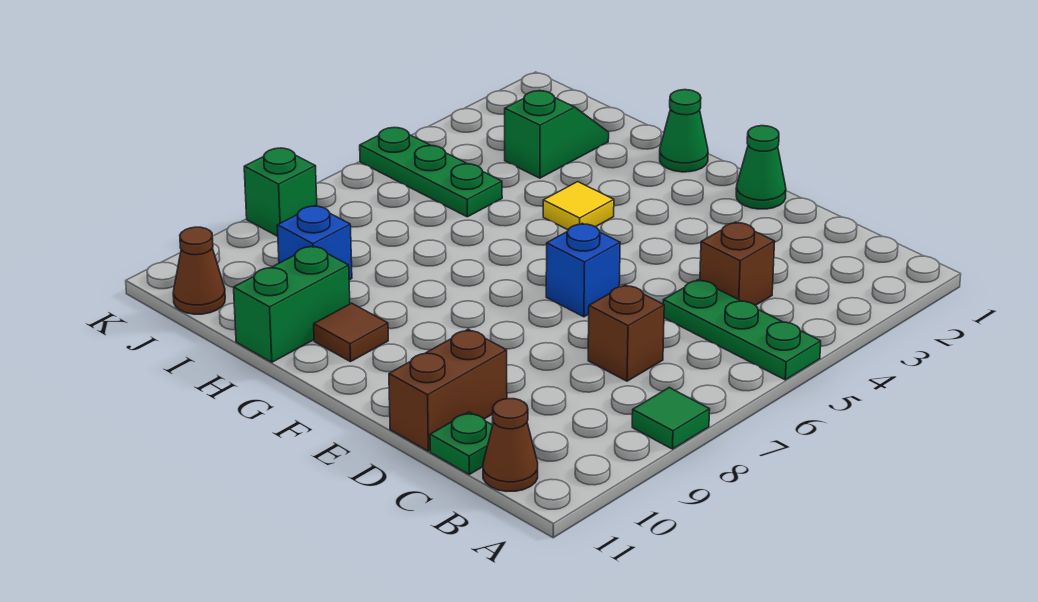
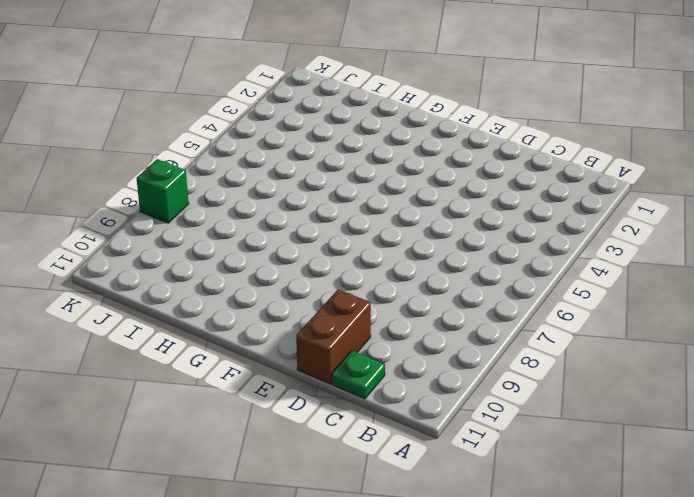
none -> green plate A5:C5 level 1
none -> green tile A8 level 1
none -> brown cone B11 level 1

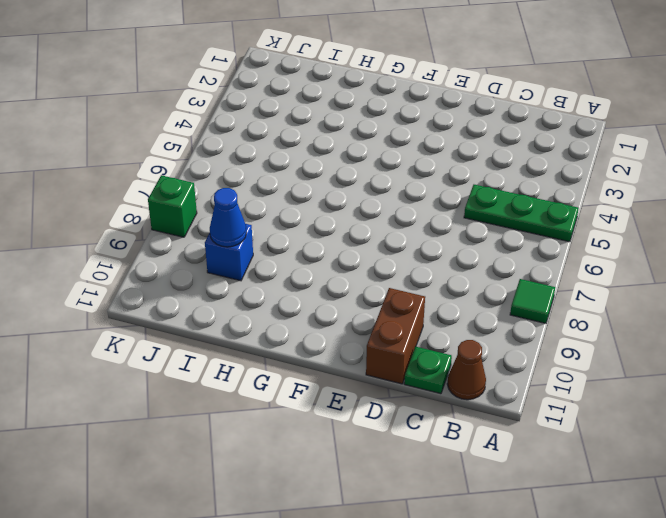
blue cone I9 level 2 -> none
none -> brown brick C4 level 1
none -> brown brick C7 level 1
none -> green cone E1 level 1

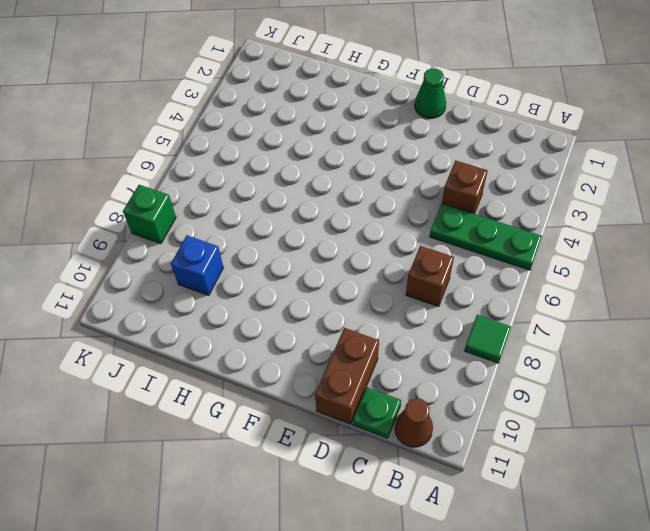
none -> blue brick E6 level 1
none -> green cone G1 level 1
none -> yellow tile G4 level 1

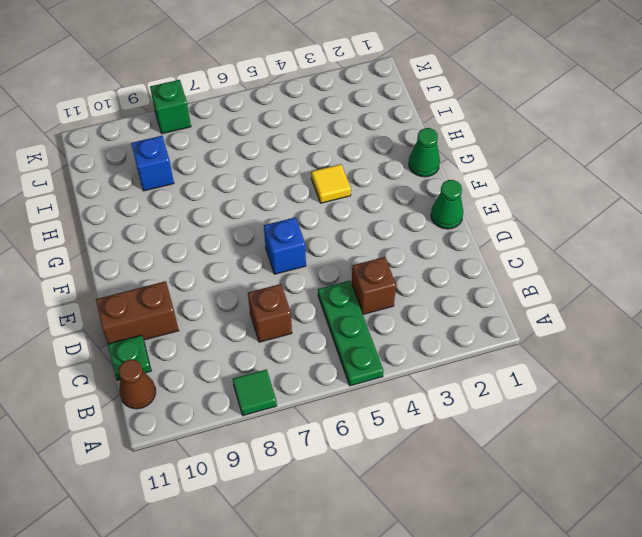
none -> brown tile G10 level 1
none -> green brick H10:H11 level 1
none -> green slope I2:I3 level 1 top 3

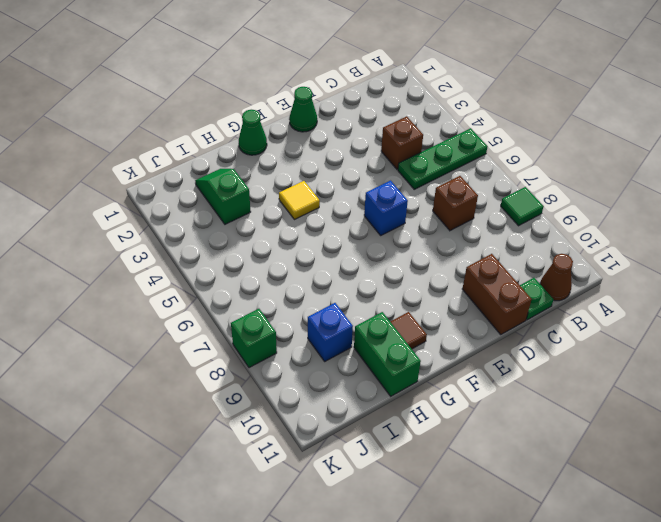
none -> green plate I5:K5 level 1
none -> brown cone J11 level 1

